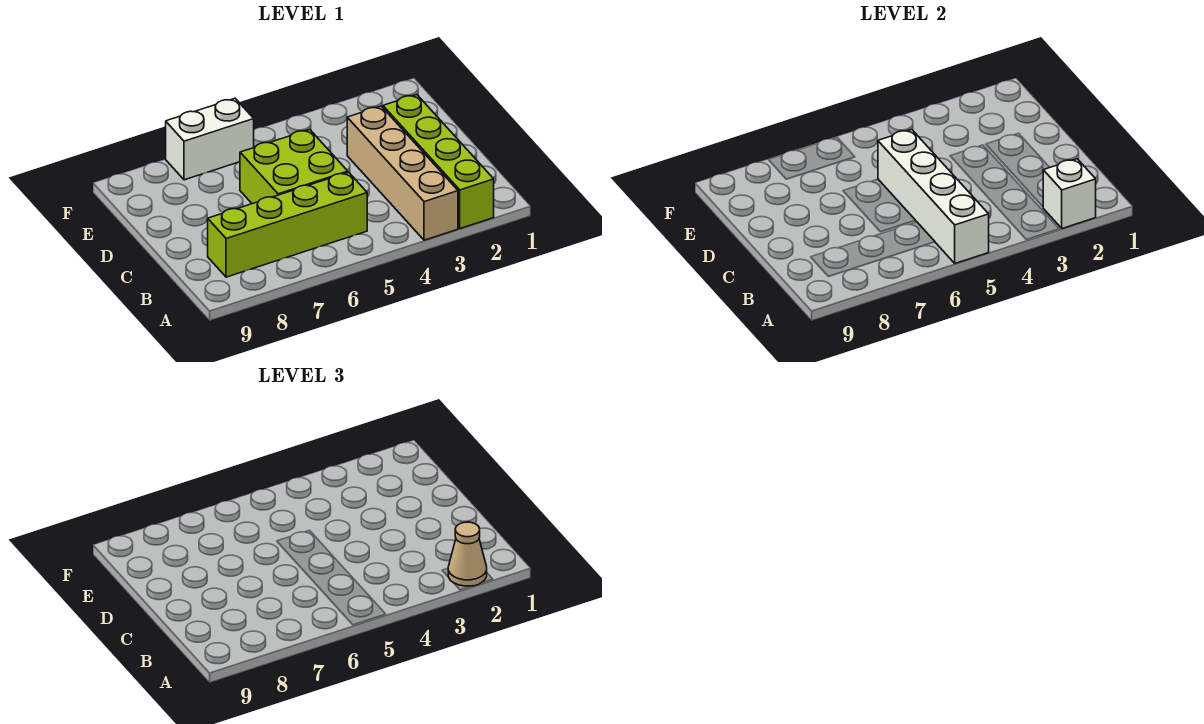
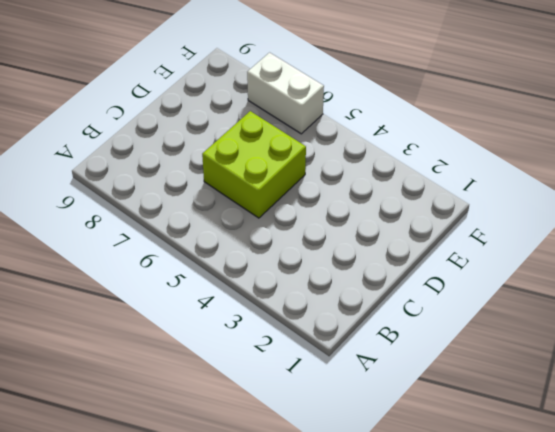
none -> lime brick A2:D2 level 1
none -> tan brick A3:D3 level 1

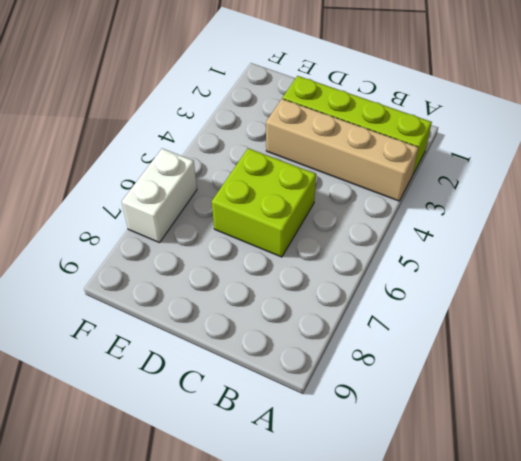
none -> lime brick B5:B8 level 1
none -> white brick A2 level 2

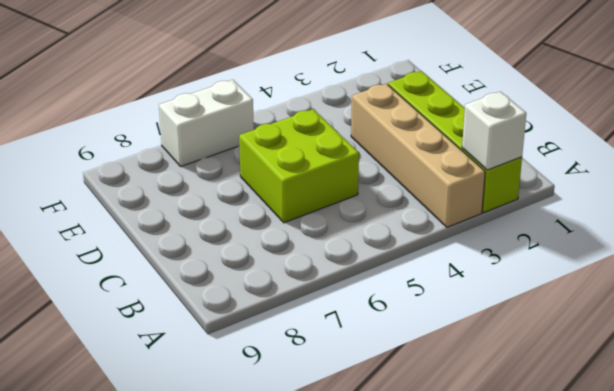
none -> lime brick B5:B8 level 1
none -> white brick A5:D5 level 2

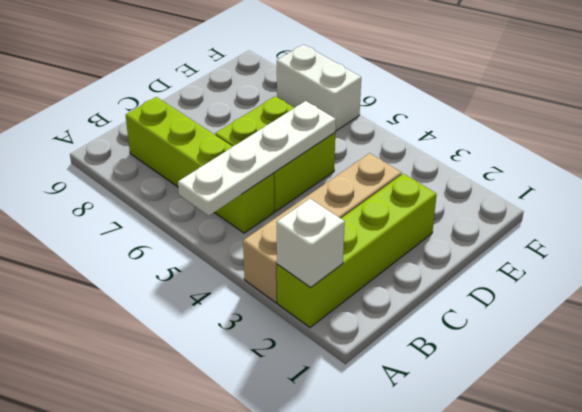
white plate A5:D5 level 2 -> white brick A5:D5 level 2
none -> tan cone A2 level 3

